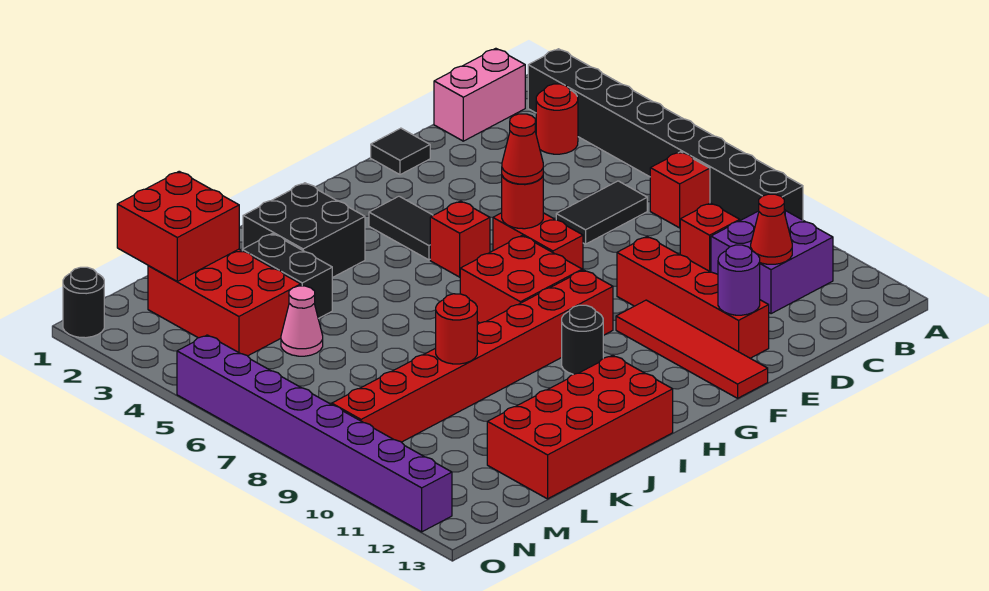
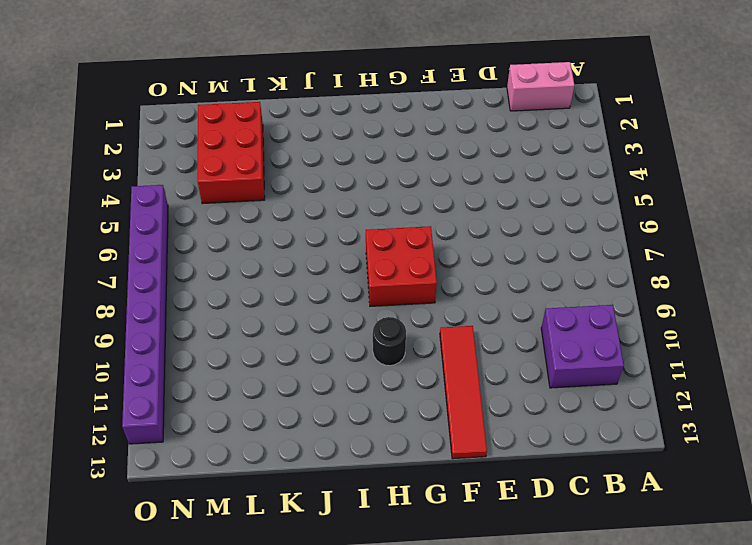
none -> black brick A2:A9 level 1
none -> red round brick B3 level 1
none -> red brick B7 level 1

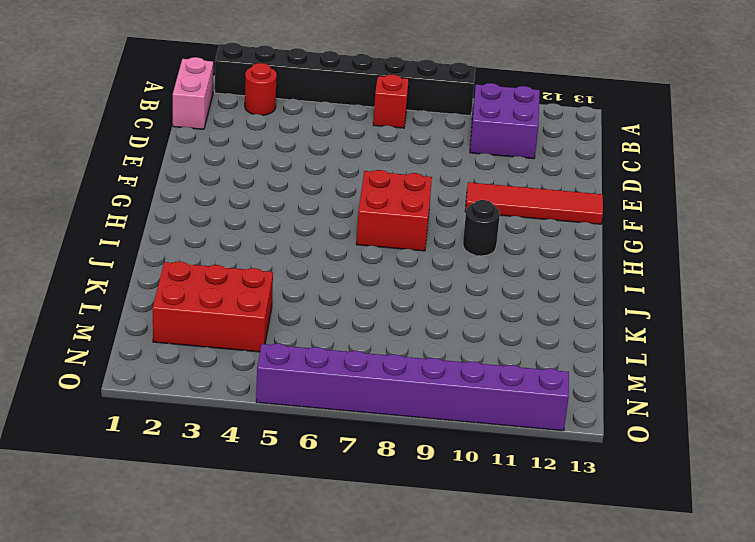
none -> black tile C6:D6 level 1
none -> red brick C9 level 1
none -> black tile E1 level 1

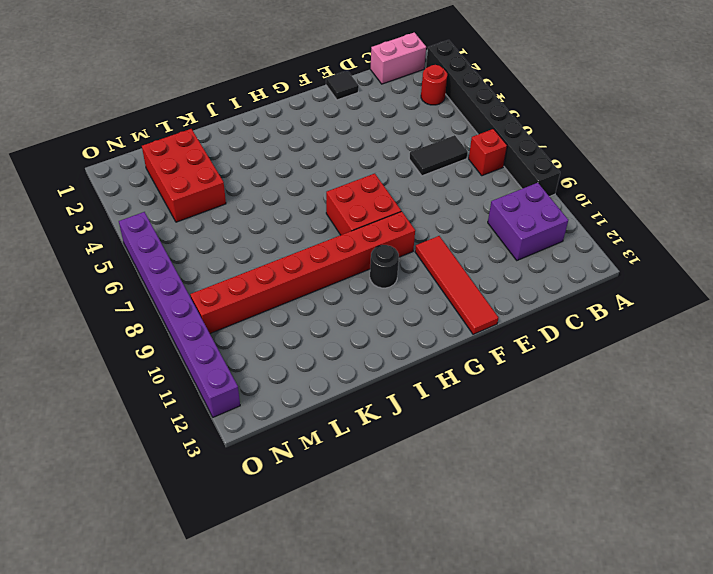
none -> red brick C9 level 1
none -> red brick E9:E12 level 1
none -> red brick F6:F7 level 1

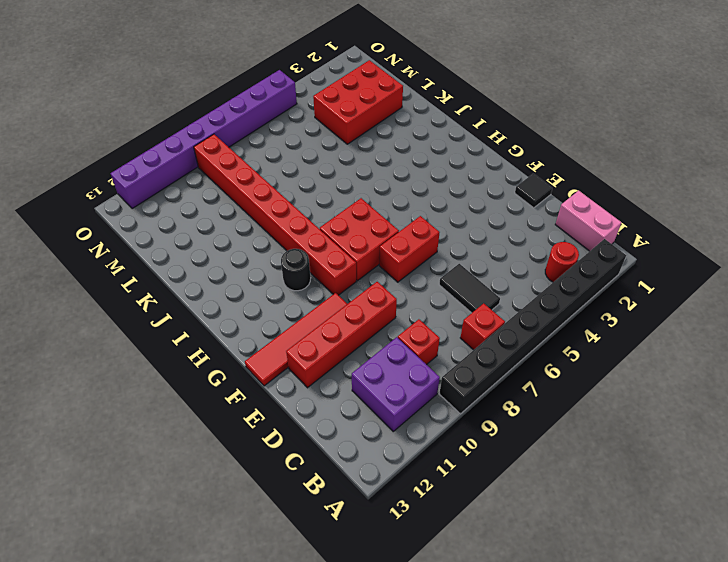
none -> black tile G3:G4 level 1
none -> red brick G5 level 1
none -> black brick I2:J3 level 1

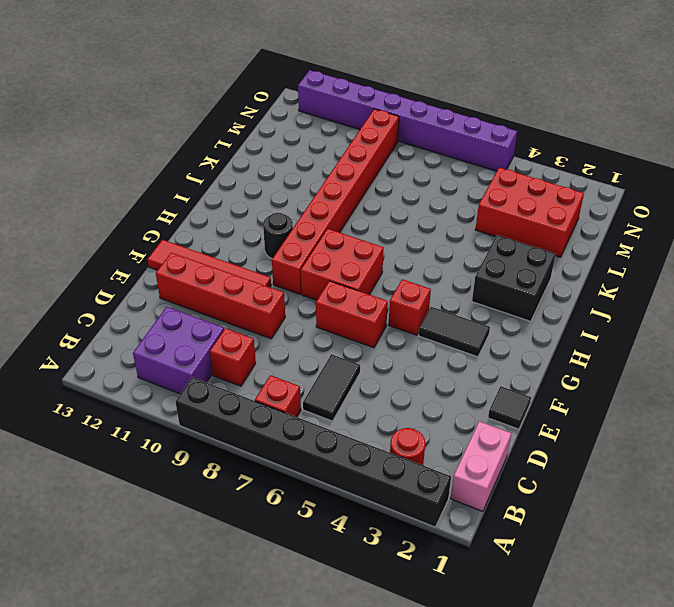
none -> red brick I12:L13 level 1
none -> black brick K3:K4 level 1
none -> pink cone L5 level 1

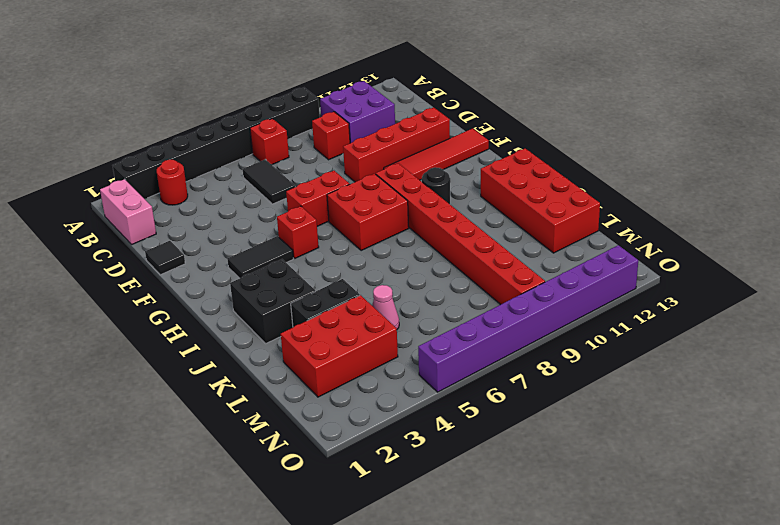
none -> black round brick O1 level 1
none -> red cone C11 level 2
none -> purple round brick E12 level 2

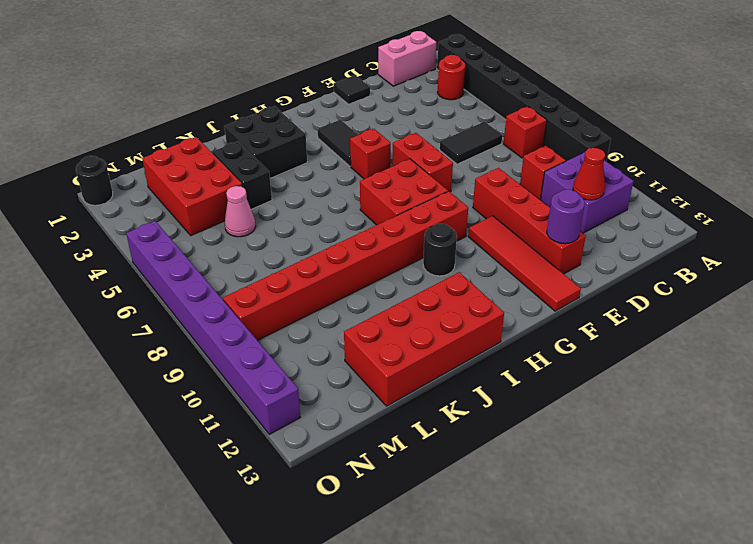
none -> red round brick F6 level 2
none -> red round brick K9 level 2
none -> red brick L1:M2 level 2

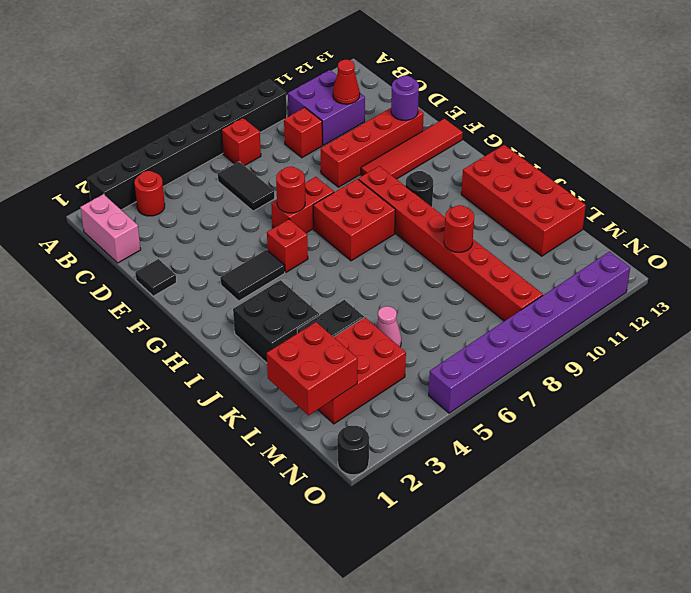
none -> red cone F6 level 3

